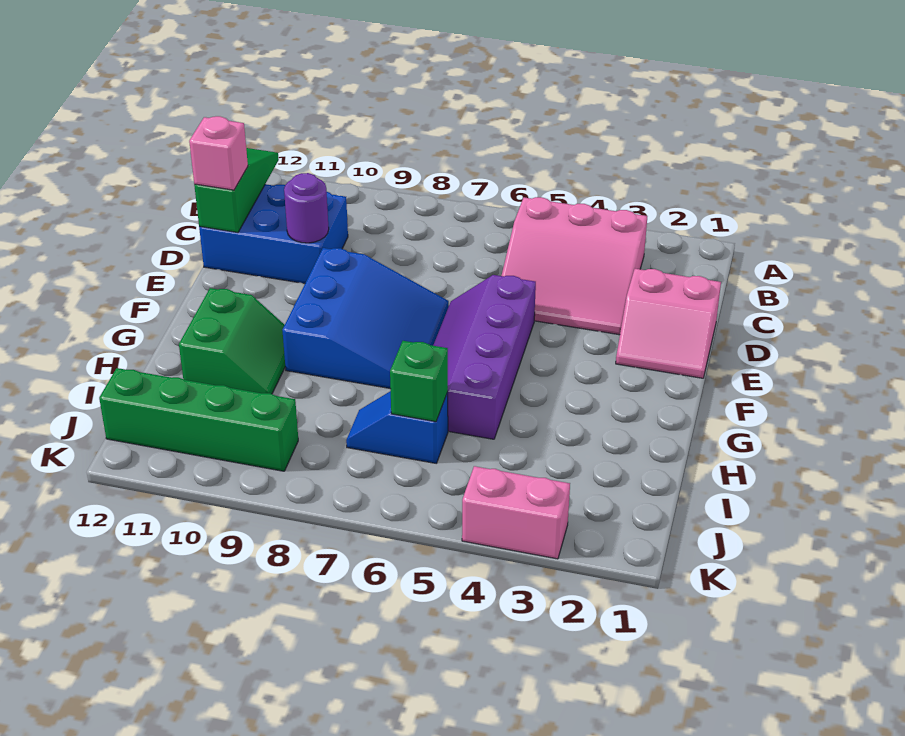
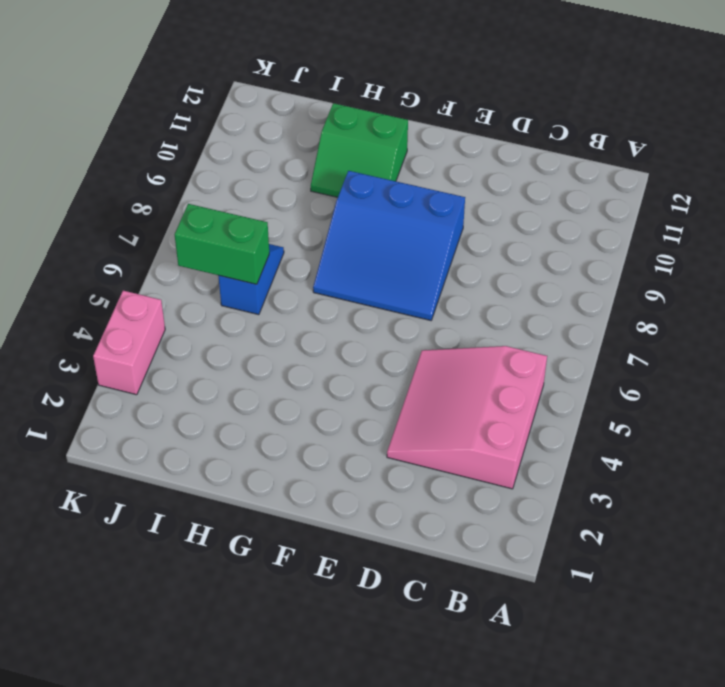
green brick I6:J6 level 2 -> green brick I6 level 2
none -> blue brick C10:D12 level 1
none -> pink slope D1:E2 level 1 top D
none -> purple slope E5:H6 level 1 top 5

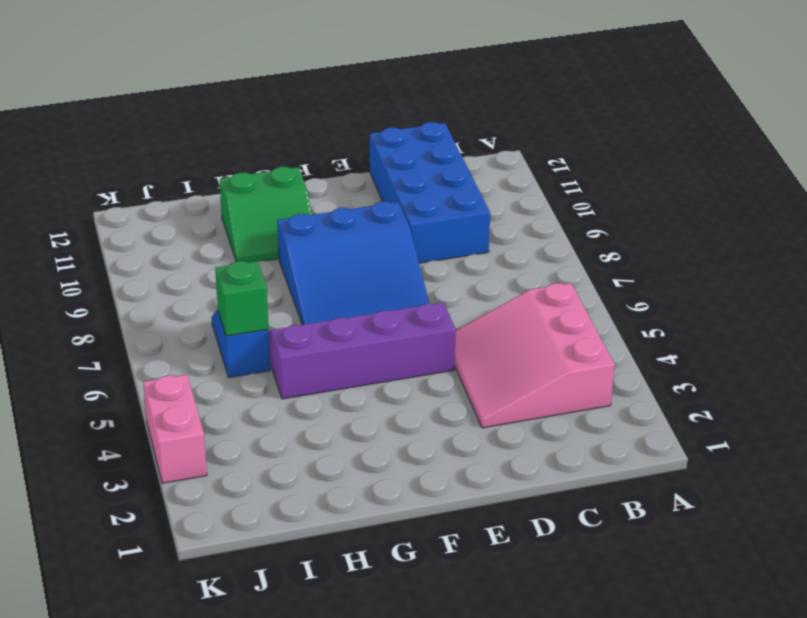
blue brick C9:D12 level 1 -> blue brick C10:D12 level 1
none -> pink slope D1:E2 level 1 top D
none -> green brick J9:J12 level 1
none -> green slope B12:D12 level 2 top D

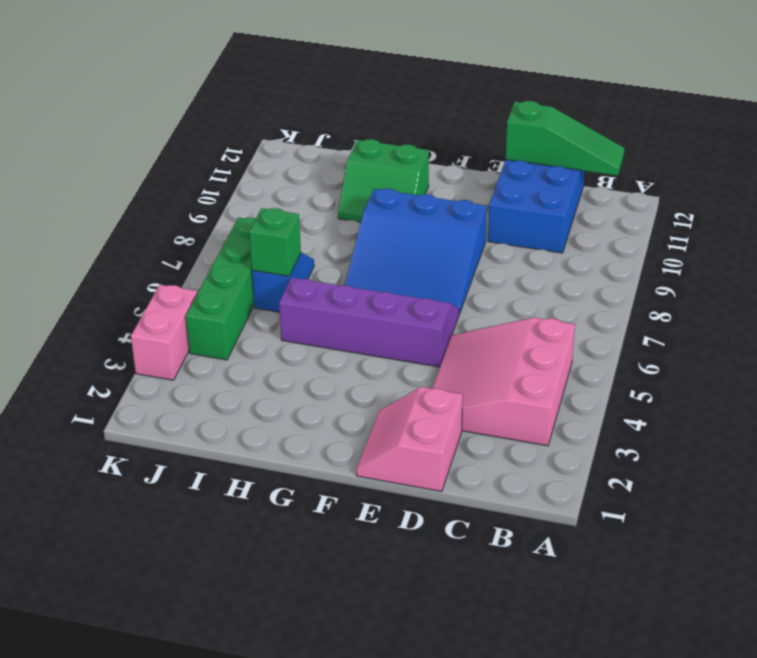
green brick J4:J7 level 1 -> green brick J9:J12 level 1
none -> purple round brick D10 level 2
none -> pink brick D12 level 3

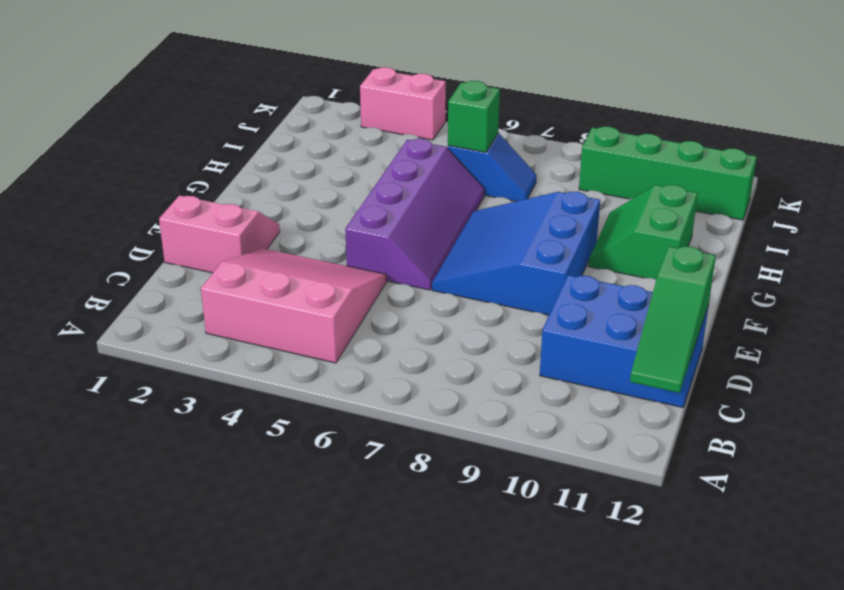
none -> purple round brick D10 level 2
none -> pink brick D12 level 3

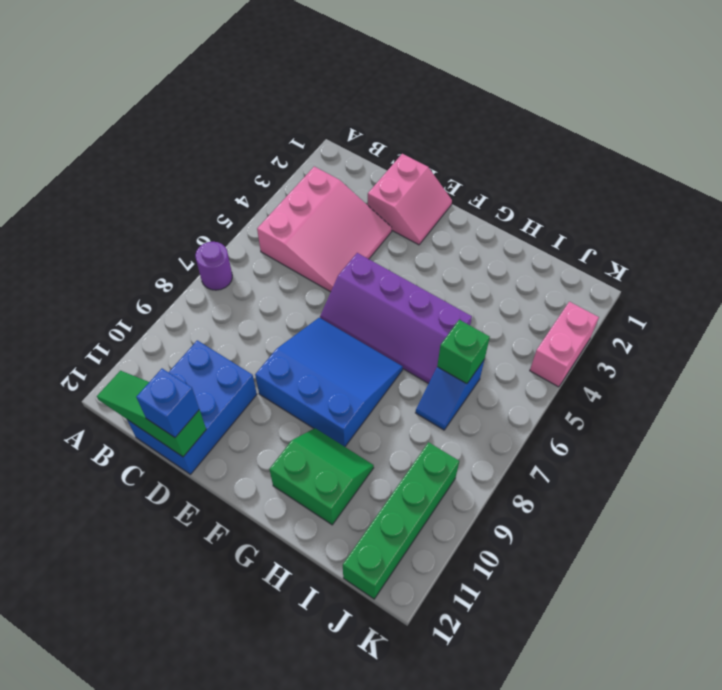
purple round brick A7 level 1 -> purple round brick D10 level 2
blue brick D12 level 3 -> pink brick D12 level 3

